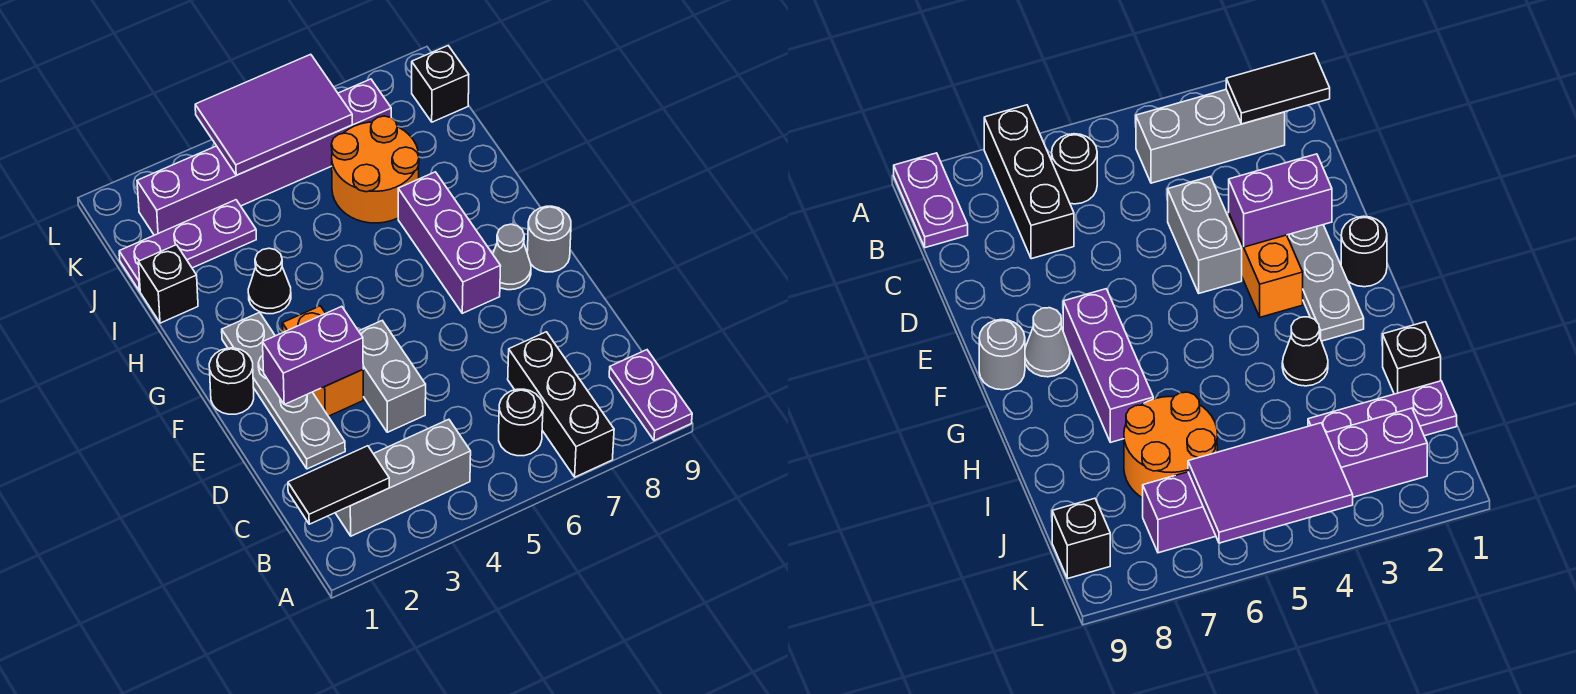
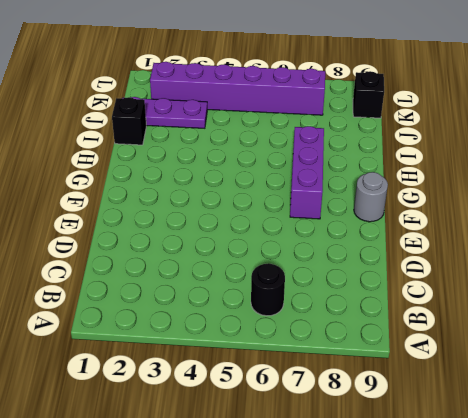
none -> black brick A7:C7 level 1
none -> purple plate A9:B9 level 1
none -> grey brick B2:B4 level 1

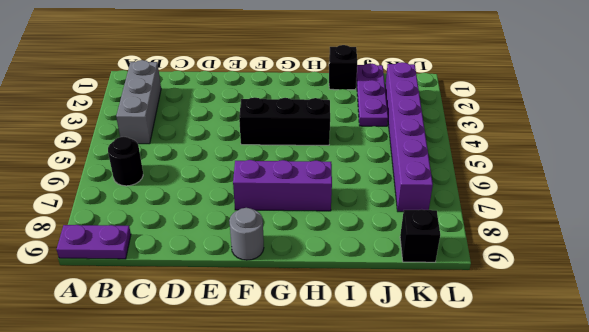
black brick F4:H4 level 1 -> black brick A7:C7 level 1
none -> grey plate D2:G2 level 1
none -> grey brick D4:E4 level 1
none -> orange brick E3:F3 level 1

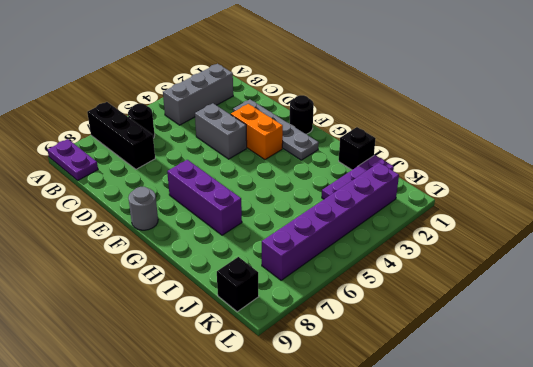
none -> grey cone F8 level 1
none -> black cone H3 level 1
none -> orange round brick I6:J7 level 1

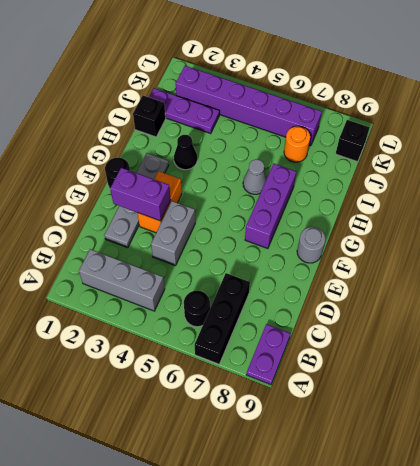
grey cone H6 level 1 -> grey cone F8 level 1
orange round brick J7 level 1 -> orange round brick I6:J7 level 1
none -> black tile B1:B2 level 2
none -> purple tile K4:L6 level 2

